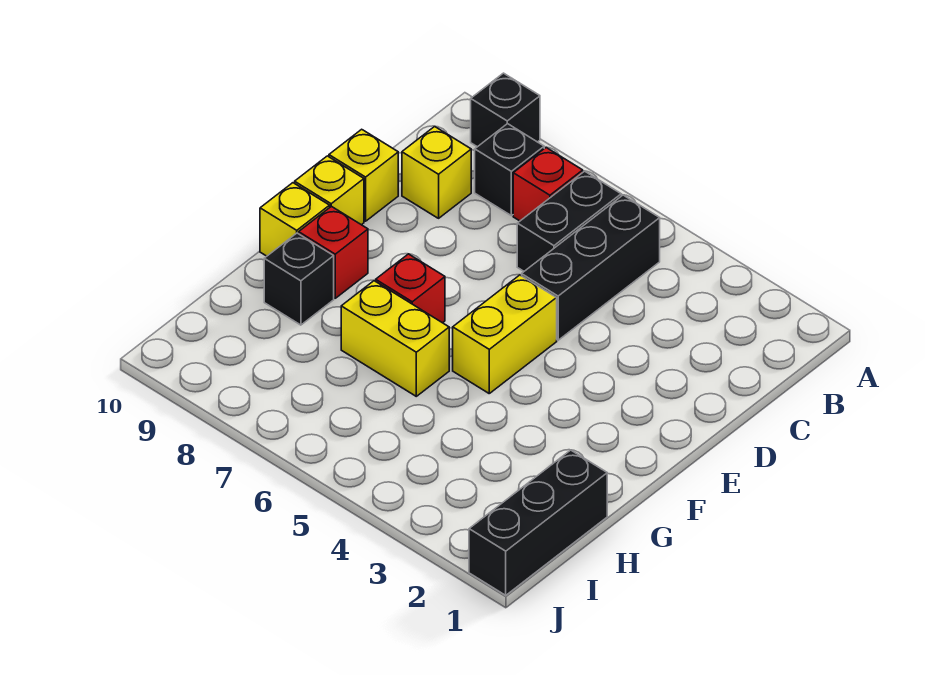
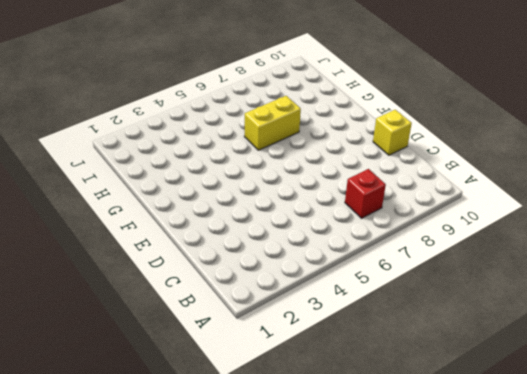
none -> black brick A9 level 1
none -> black brick B5:D5 level 1
none -> black brick B6:C6 level 1

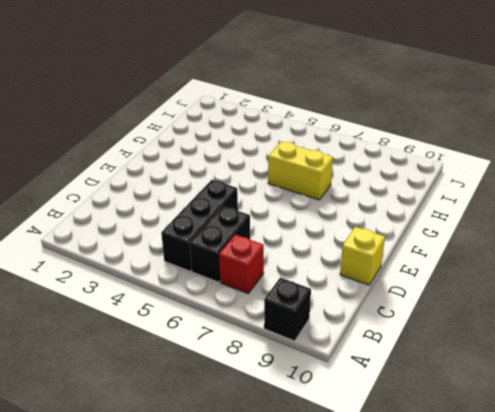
none -> black brick B8 level 1
none -> yellow brick C9 level 1
none -> yellow brick E5:F5 level 1

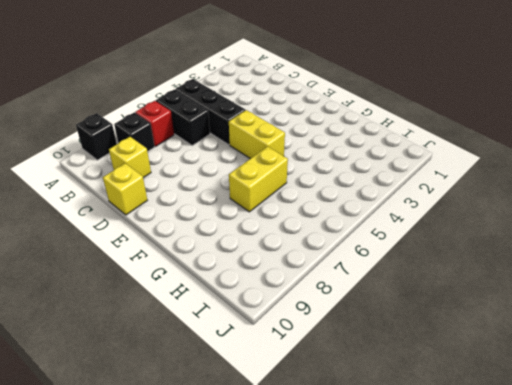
none -> yellow brick E10 level 1
none -> red brick F7 level 1
none -> red brick F9 level 1

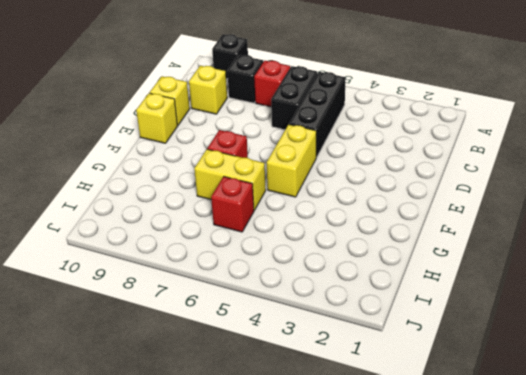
red brick H6 level 1 -> red brick F9 level 1
none -> yellow brick F10 level 1
none -> black brick G9 level 1
none -> black brick H1:J1 level 1

